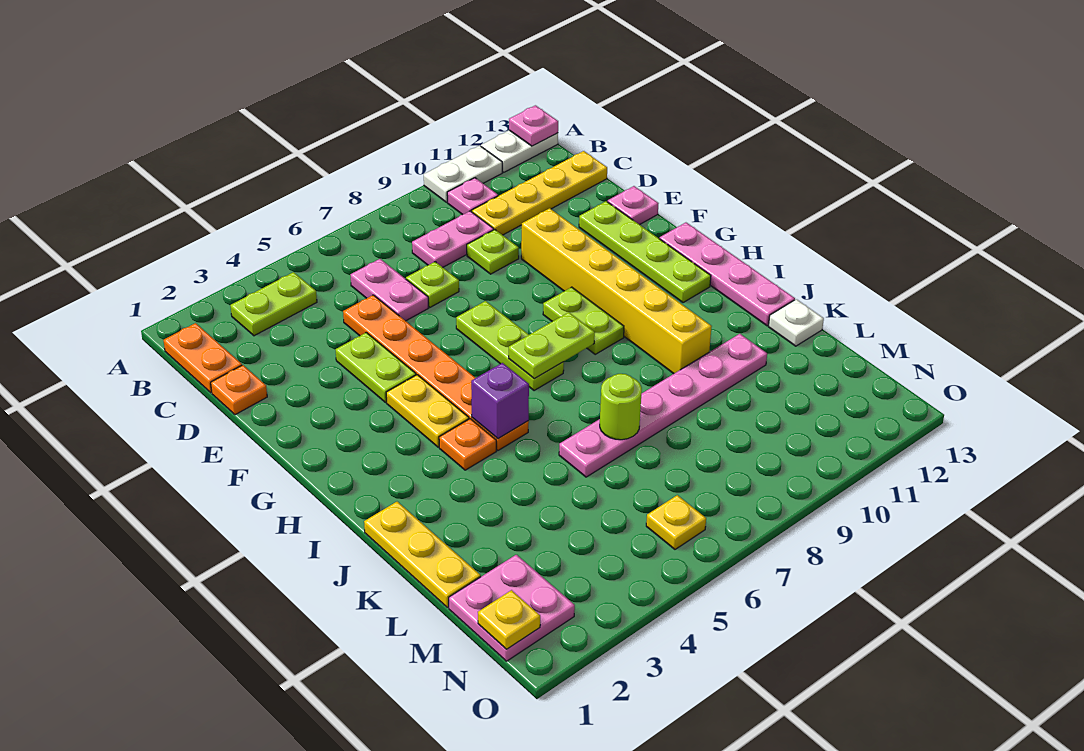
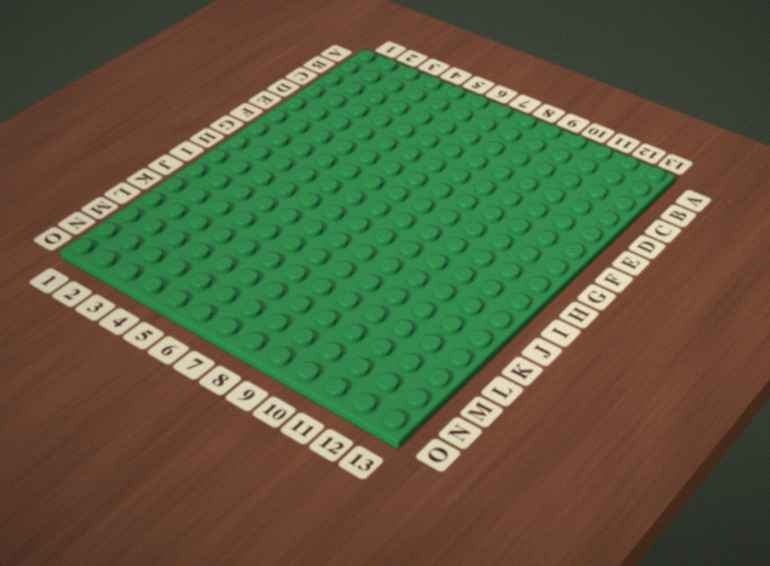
none -> white plate A10:A11 level 1
none -> white plate A12:A13 level 1
none -> orange plate B1:C1 level 1
none -> lime plate B3:B4 level 1

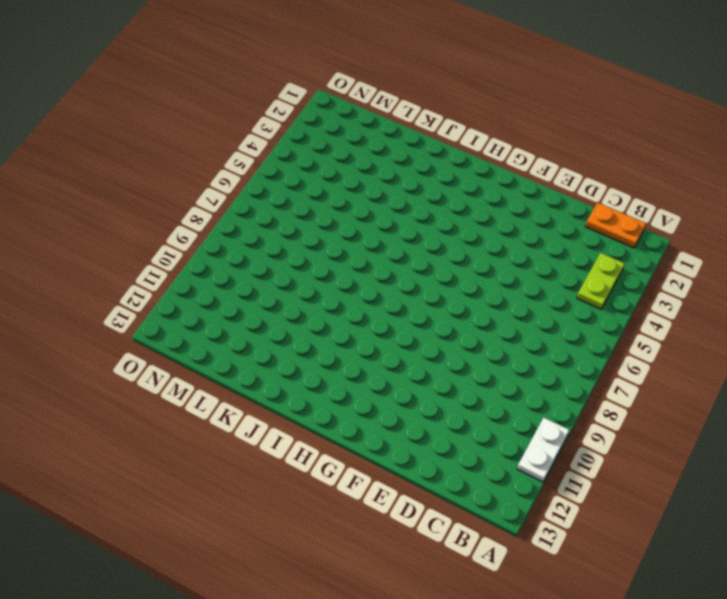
none -> white plate A12:A13 level 1
none -> pink plate B10 level 1
none -> pink plate C6:D6 level 1
none -> pink plate C8:C9 level 1

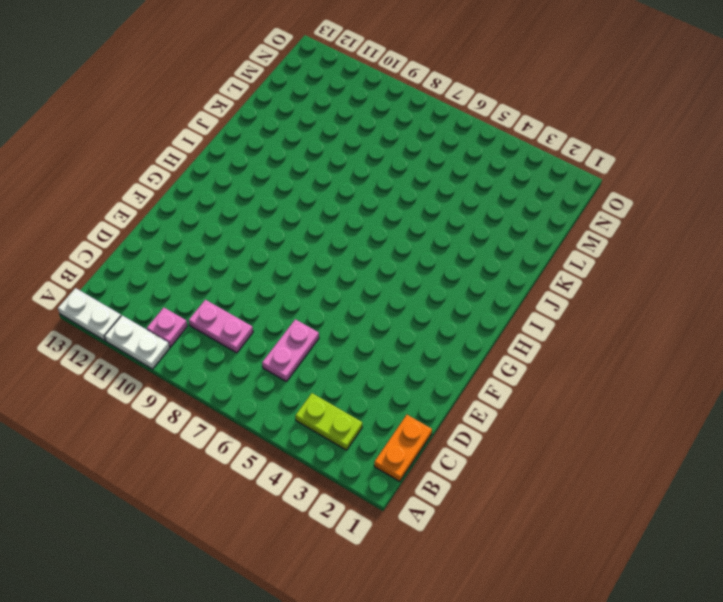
none -> yellow plate C10:C13 level 1
none -> orange plate D1 level 1
none -> orange plate D5:I5 level 1
none -> lime plate D7 level 1

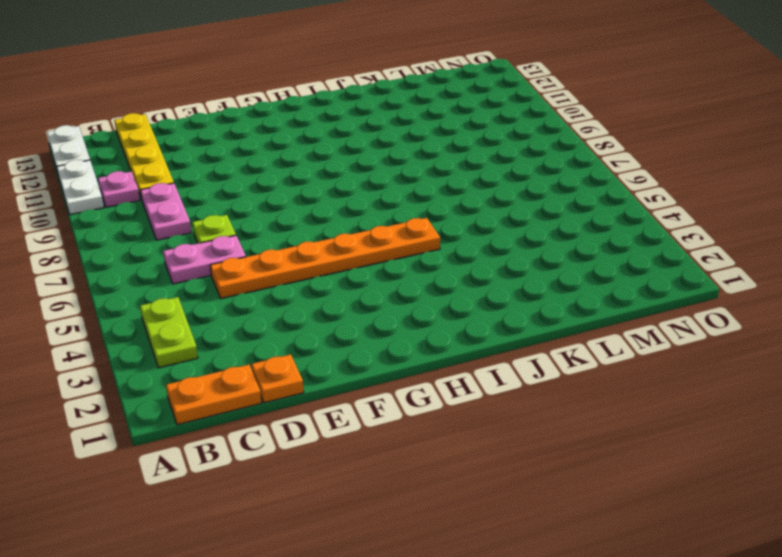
none -> lime plate D9 level 1
none -> lime plate E4:F4 level 1
none -> yellow brick E10:J10 level 1
none -> lime plate E12:H12 level 1

